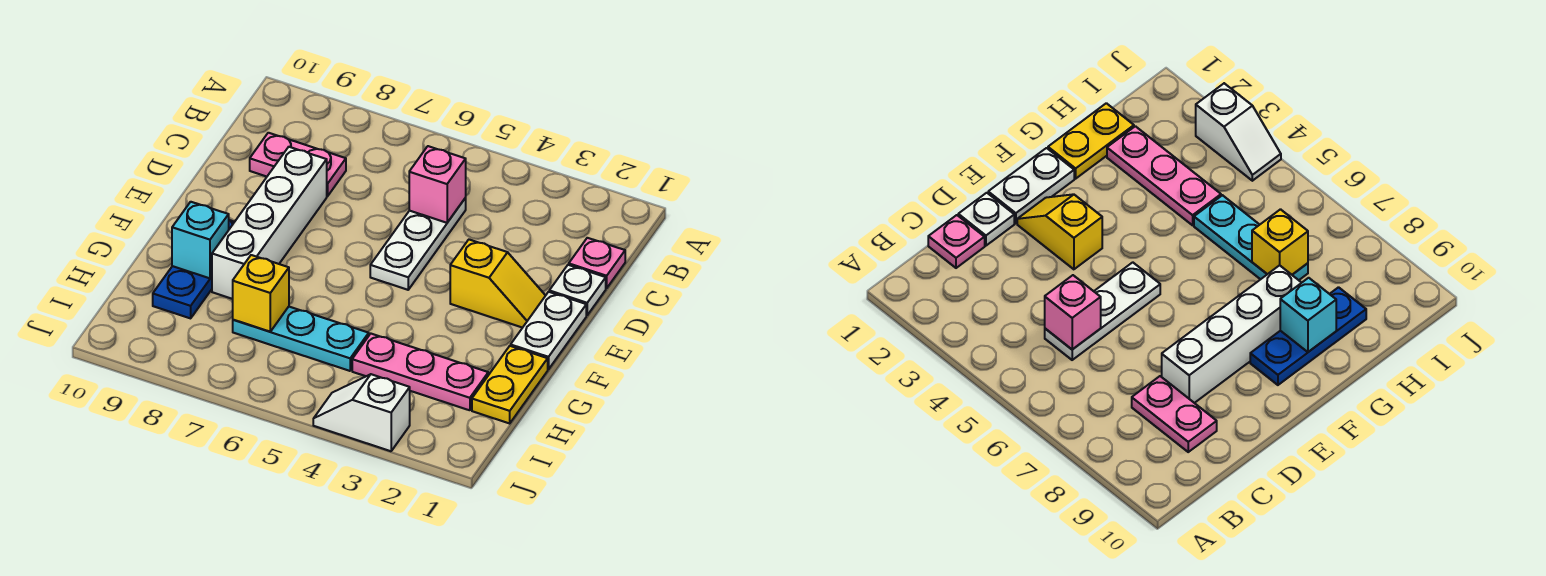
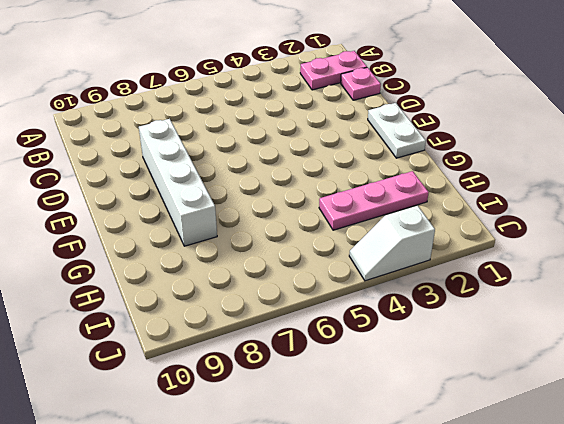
pink plate B1:B2 level 1 -> pink plate C8:C9 level 1
none -> white plate C5:E5 level 1
none -> white plate D1 level 1
none -> yellow slope E2:E3 level 1 top 3

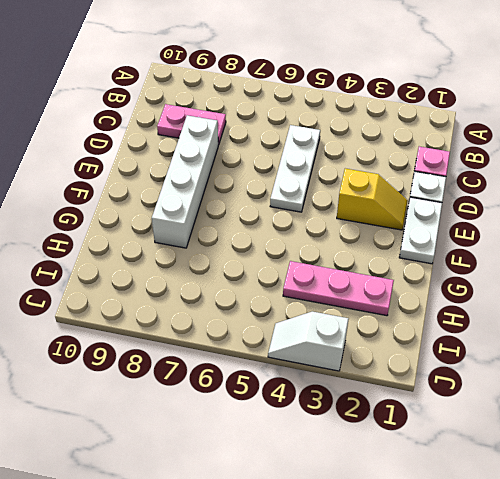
none -> blue plate F9:H9 level 1
none -> yellow plate G1:H1 level 1
none -> cyan plate H5:H7 level 1

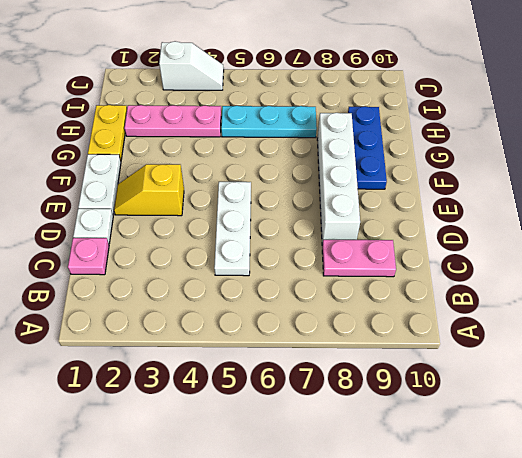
none -> pink brick C5 level 2
none -> cyan brick G9 level 2
none -> yellow brick H7 level 2

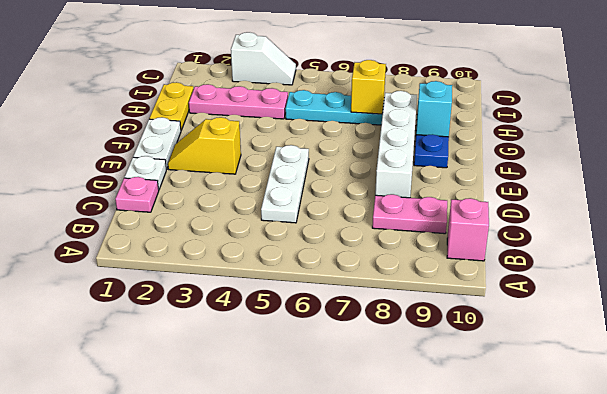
pink brick B10 level 1 -> pink brick C5 level 2

